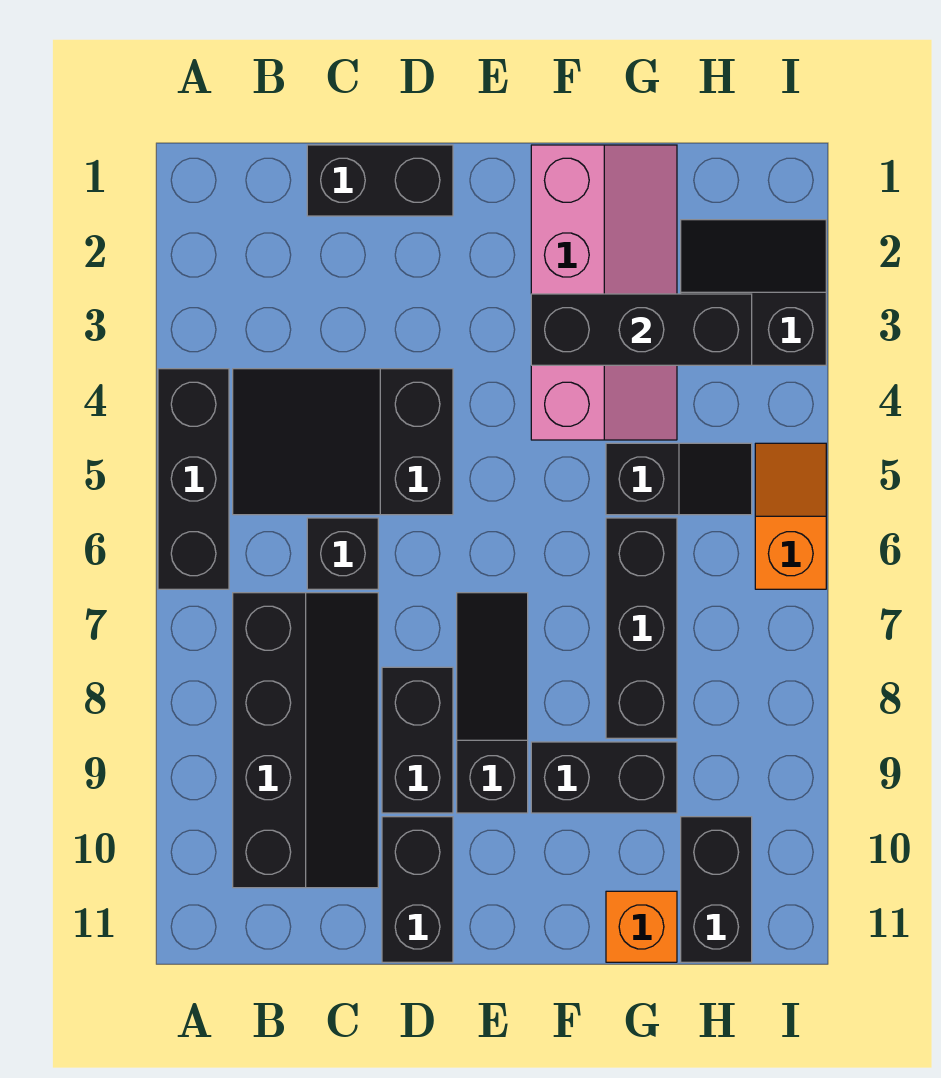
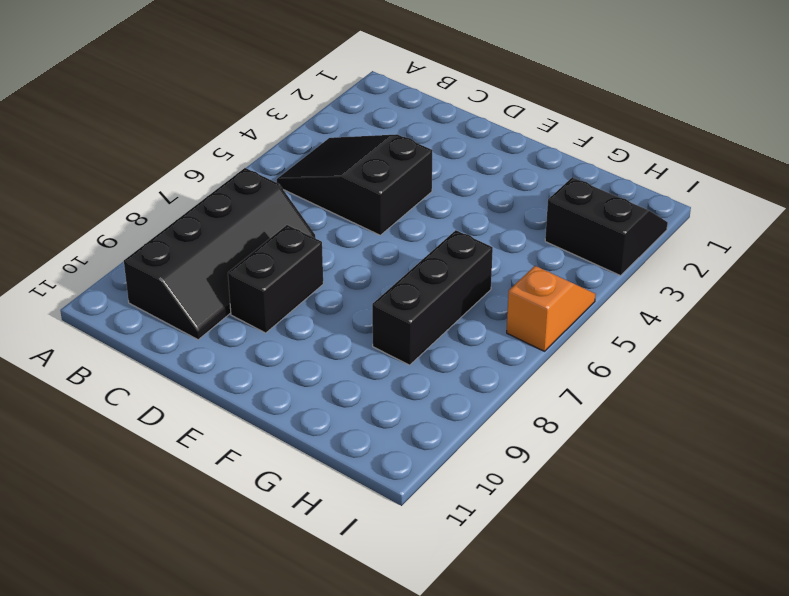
none -> black brick A4:A6 level 1
none -> black brick C1:D1 level 1
none -> black brick C6 level 1

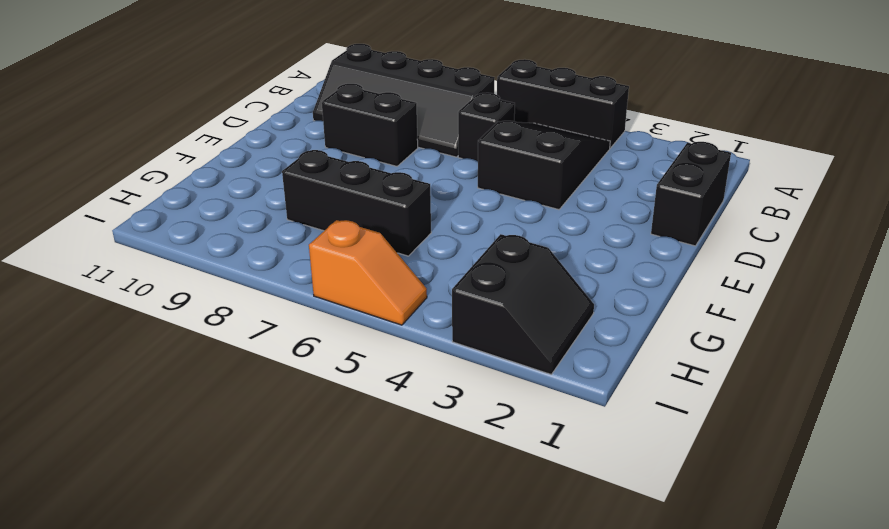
none -> black brick D10:D11 level 1
none -> black slope E7:E9 level 1 top 9
none -> pink slope F1:G4 level 1 top F

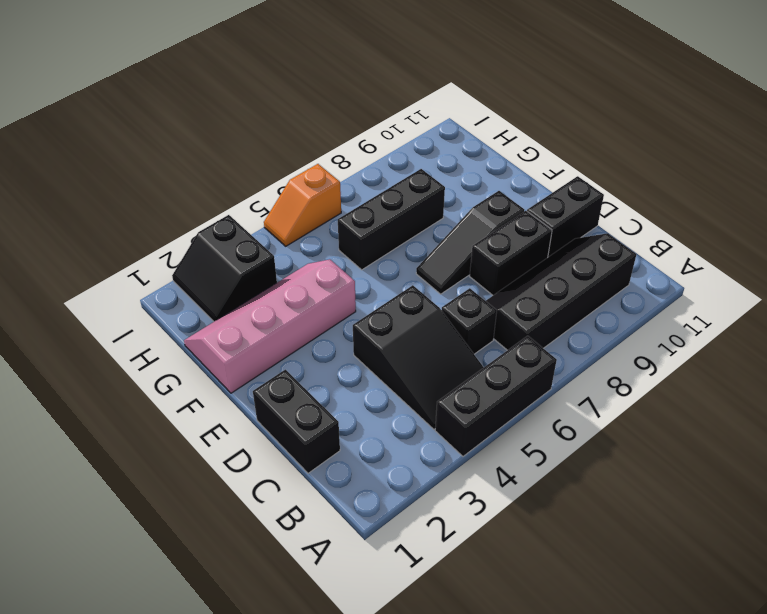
none -> black brick F9:G9 level 1
none -> black slope G5:H5 level 1 top G
none -> orange brick G11 level 1

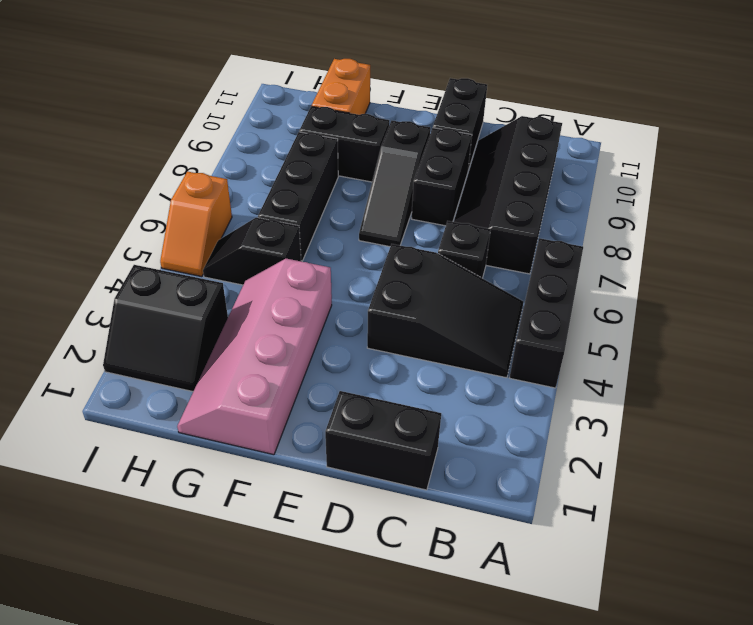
orange brick G10:G11 level 1 -> orange brick G11 level 1
none -> black brick H10:H11 level 1
none -> black brick F3:H3 level 2

